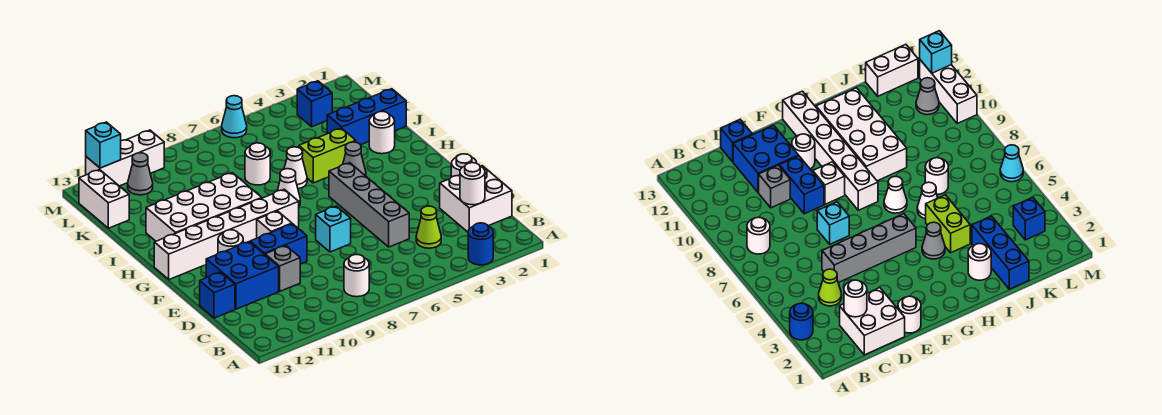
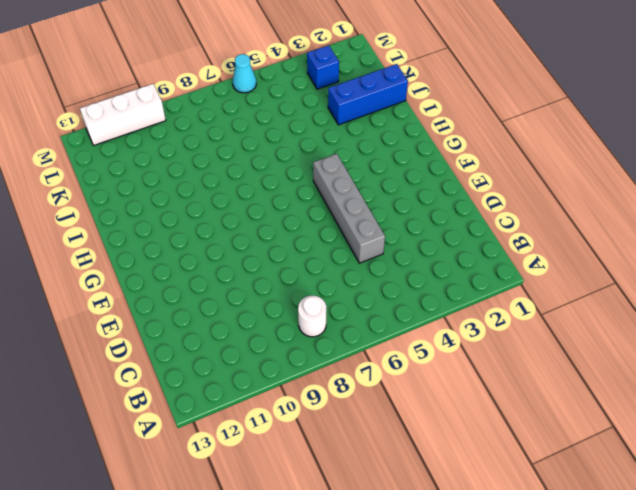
none -> blue round brick A3 level 1
none -> white brick C1:D2 level 1
none -> lime cone C4 level 1

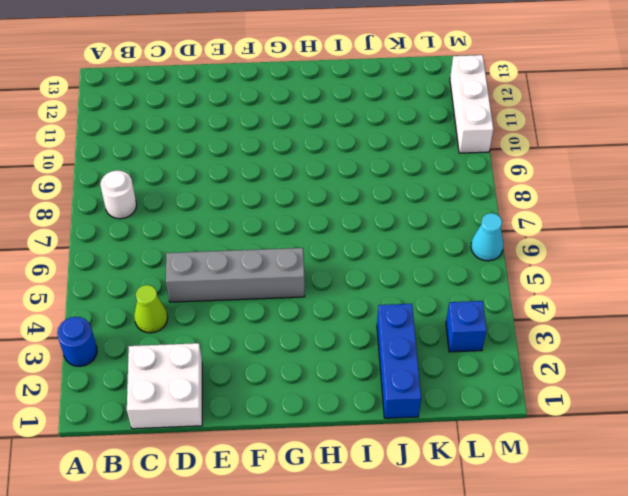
none -> grey brick D10 level 1
none -> blue brick D11:E12 level 1
none -> blue brick D13 level 1

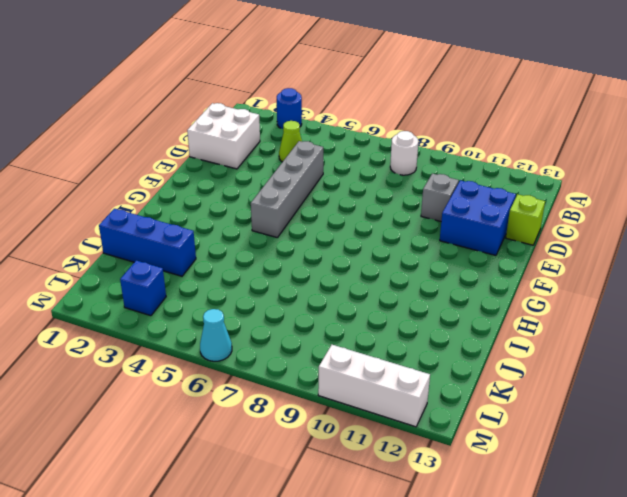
lime brick D13 level 1 -> blue brick D13 level 1
none -> white round brick E1 level 1
none -> cyan brick E7 level 1
none -> blue brick E9:E10 level 1

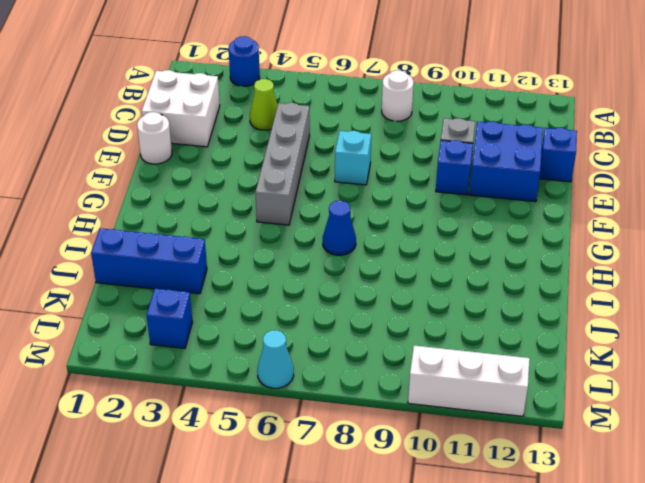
blue brick E10 level 1 -> blue brick E9:E10 level 1
blue cone H7 level 1 -> white cone H7 level 1
none -> white brick F9 level 1
none -> white round brick F11 level 1
none -> white brick G8:G13 level 1

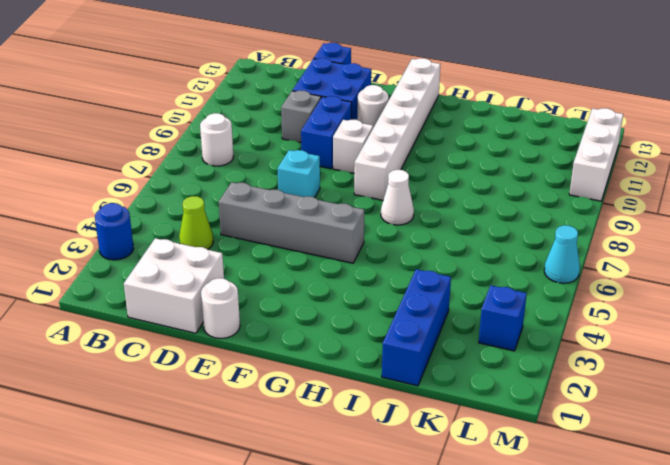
none -> grey cone H4 level 1
none -> white brick H9:I12 level 1
none -> white round brick I2 level 1

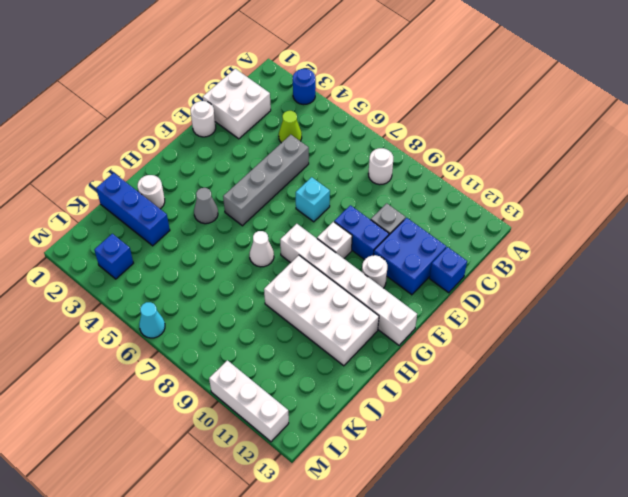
none -> lime brick I4:I5 level 1
none -> white cone I6 level 1
none -> white round brick J7 level 1

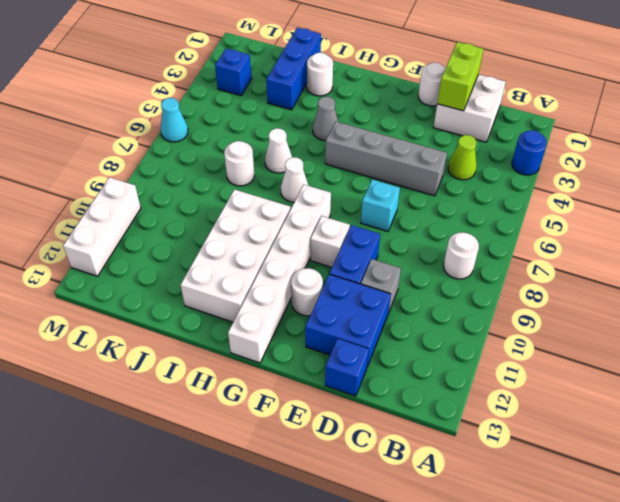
lime brick D1:D2 level 2 -> lime brick I4:I5 level 1
none -> white brick K13:L13 level 1
none -> grey cone L11 level 1
none -> white round brick C2 level 2

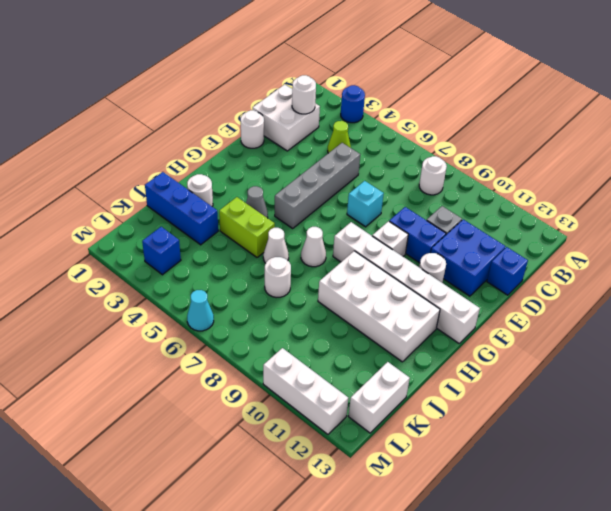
none -> grey cone L11 level 1
none -> cyan brick M12 level 2

